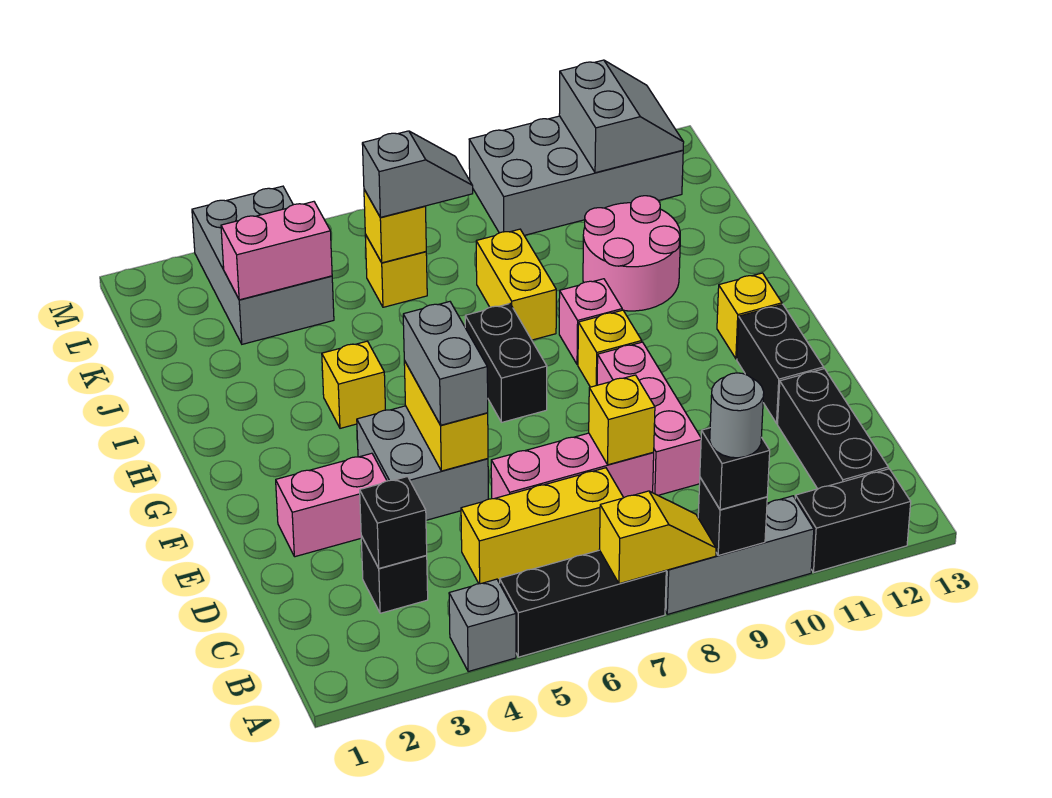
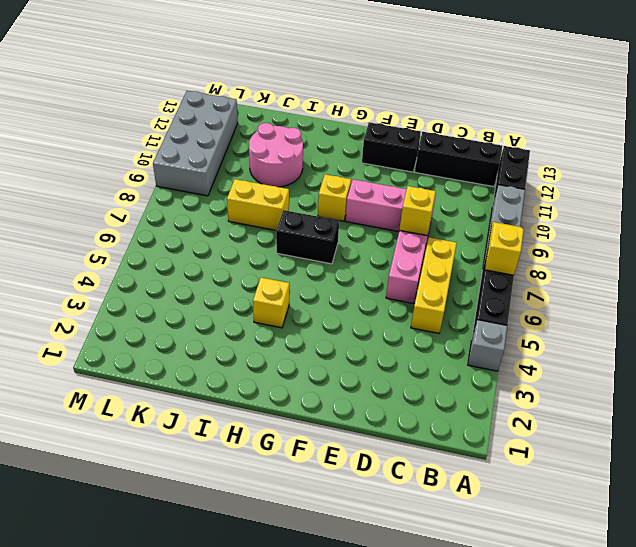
none -> black brick C3 level 1
none -> pink brick E2:E3 level 1
none -> grey brick E4:F5 level 1
none -> yellow brick G12 level 1

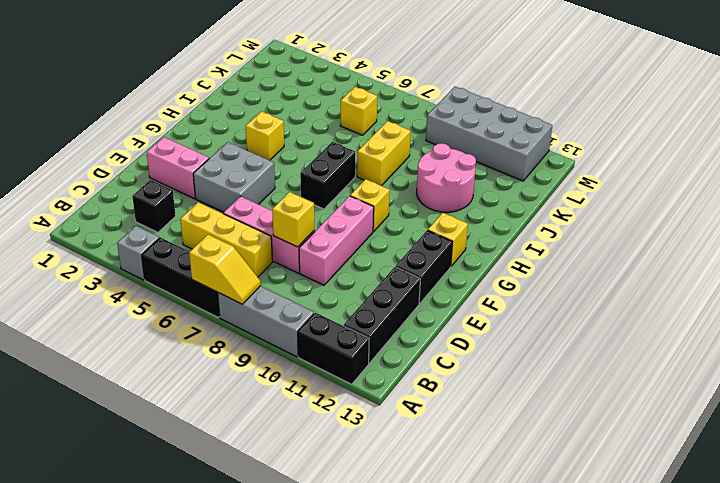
none -> pink brick H9 level 1
none -> grey brick K3:M4 level 1
none -> black brick A9 level 2
none -> black brick C3 level 2

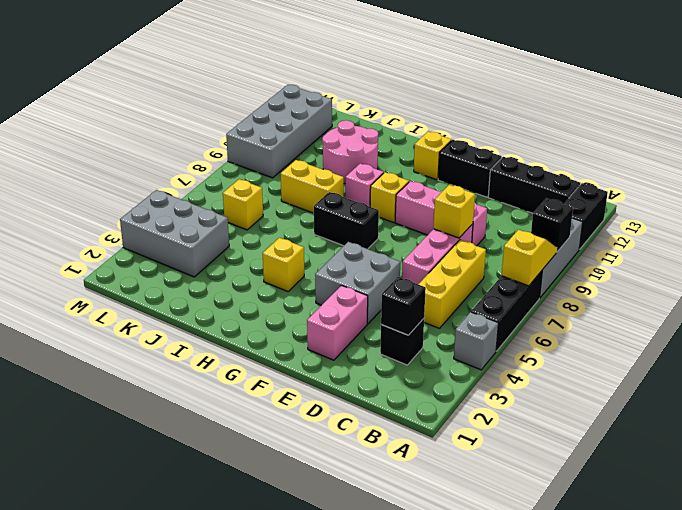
none -> yellow brick E5:F5 level 2
none -> pink brick K3:K4 level 2
none -> yellow brick K6 level 2
none -> grey slope L11:M12 level 2 top 11

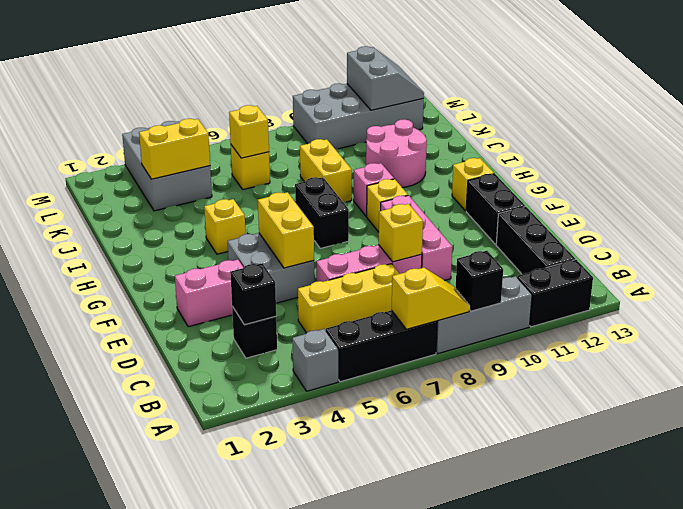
yellow brick K3:K4 level 2 -> pink brick K3:K4 level 2
none -> black brick A9 level 3
none -> grey brick E5:F5 level 3
none -> grey slope K6:K7 level 3 top 6
none -> grey round brick A9 level 4

